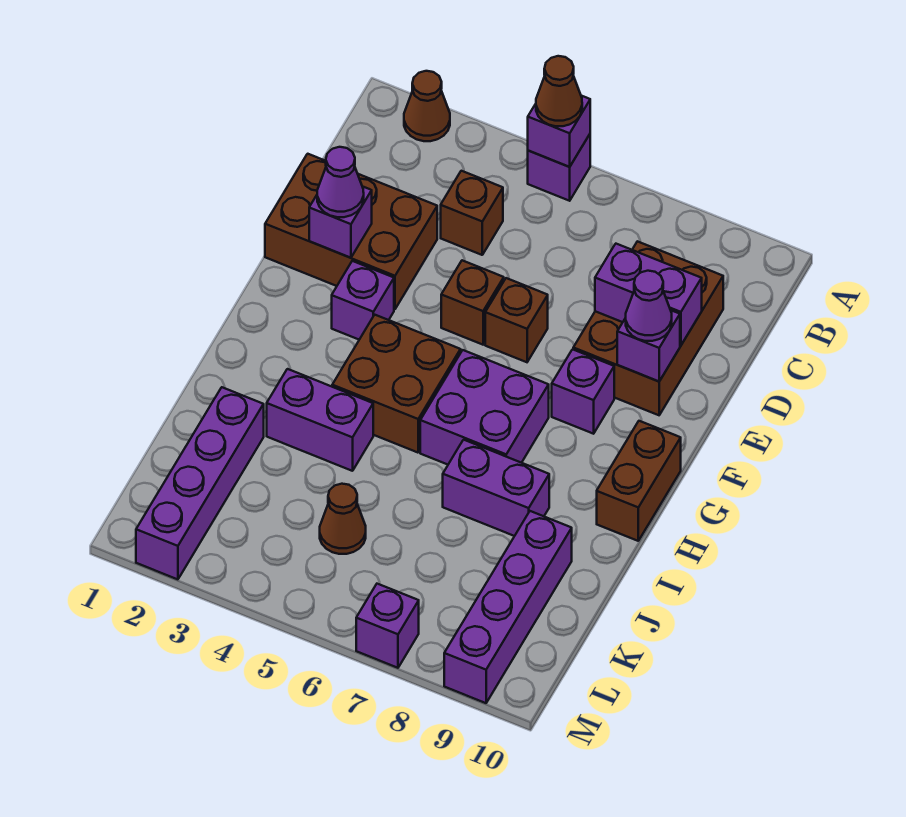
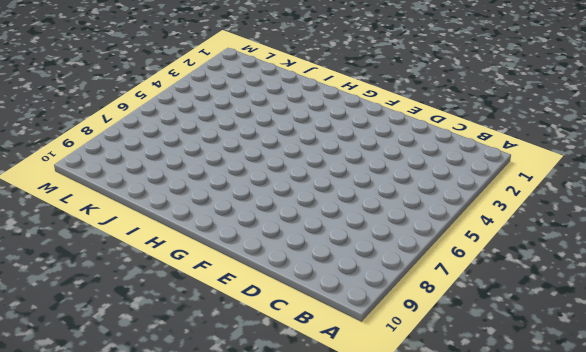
none -> brown cone A2 level 1
none -> purple brick A5 level 1
none -> brown brick C4 level 1

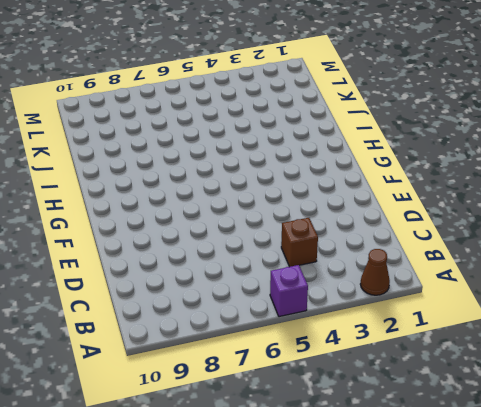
none -> brown brick C8:E9 level 1
none -> brown brick D1:E3 level 1
none -> brown brick E5 level 1

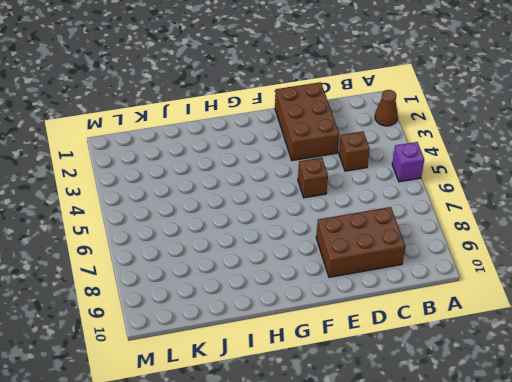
none -> brown brick E6 level 1
none -> purple brick F3 level 1
none -> purple brick F8 level 1

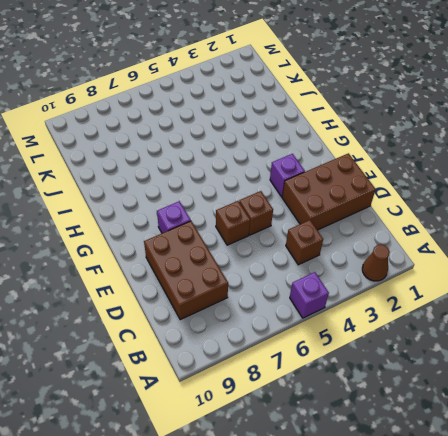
none -> brown brick G4:H5 level 1
none -> purple brick G6:H7 level 1
none -> brown brick G10:H10 level 1

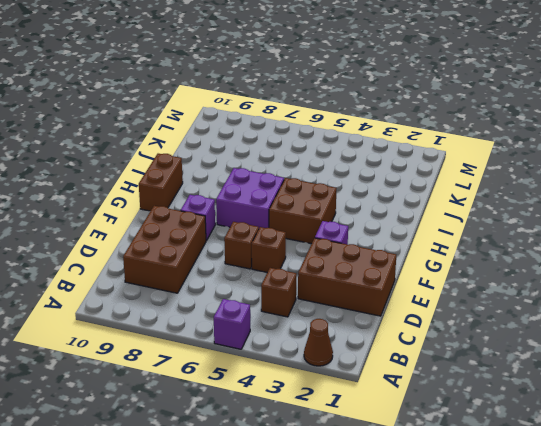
none -> purple brick I3:I4 level 1
none -> purple brick I7:I8 level 1
none -> purple brick J2:M2 level 1

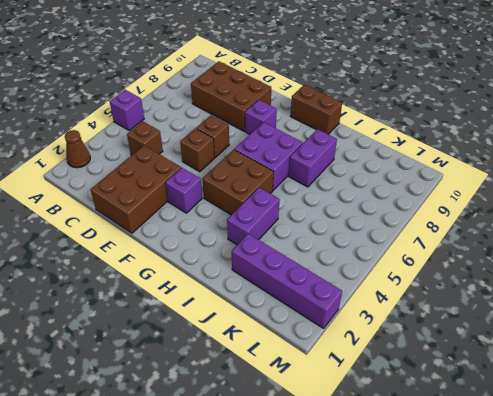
none -> purple brick J9:M9 level 1
none -> brown cone K5 level 1
none -> purple brick M7 level 1

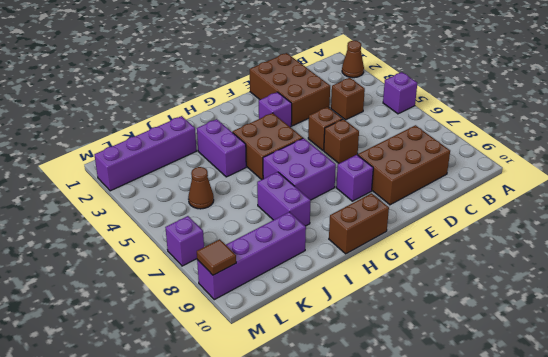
brown tile M9 level 2 -> none
none -> purple brick A5 level 2
none -> purple brick D8:D9 level 2
none -> purple brick E2 level 2

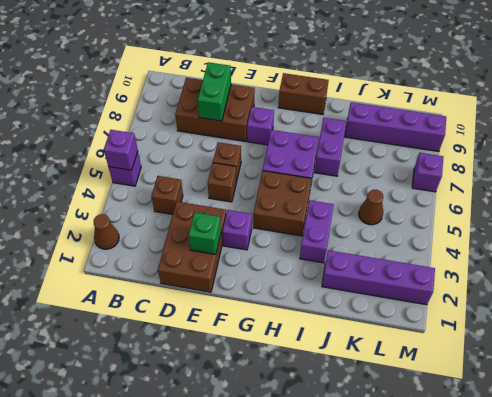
green brick D8:D9 level 2 -> purple brick D8:D9 level 2
green brick E2 level 2 -> purple brick E2 level 2
none -> purple brick E9 level 2
none -> brown cone A5 level 3
none -> purple cone E2 level 3

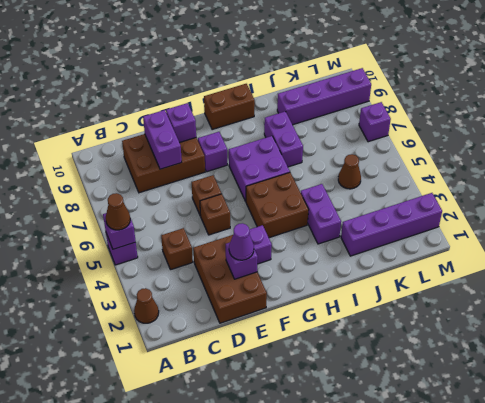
none -> purple cone E9 level 3

